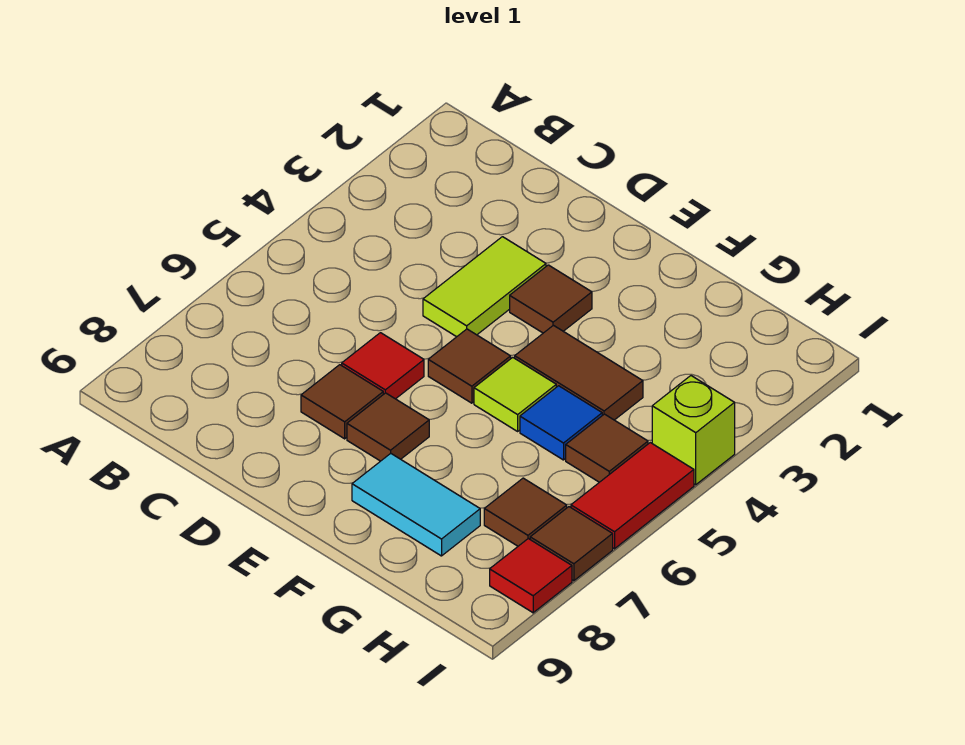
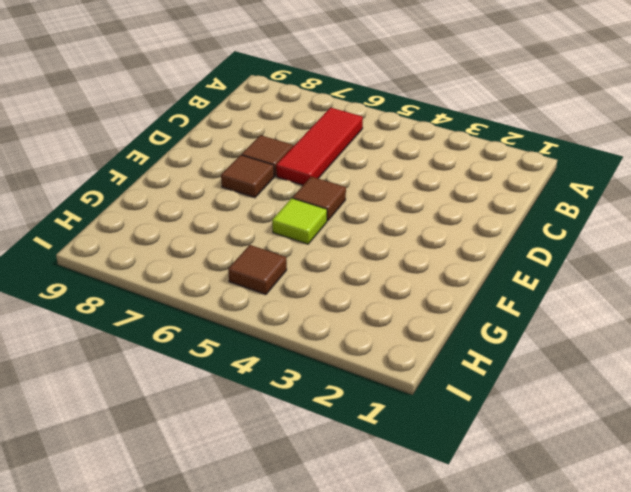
red tile B6:D6 level 1 -> red tile D6 level 1
none -> lime tile D3:D4 level 1
none -> brown tile E3 level 1
none -> brown tile F4:G4 level 1

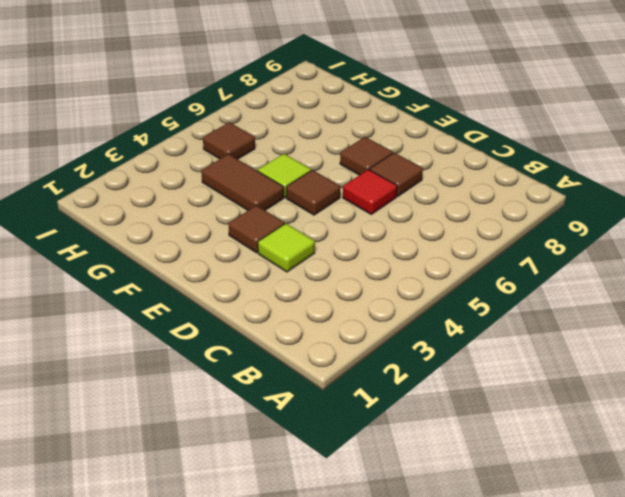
lime tile D3 level 1 -> lime tile D3:D4 level 1
none -> cyan tile F8:G8 level 1
none -> blue tile G5 level 1
none -> brown tile H7 level 1

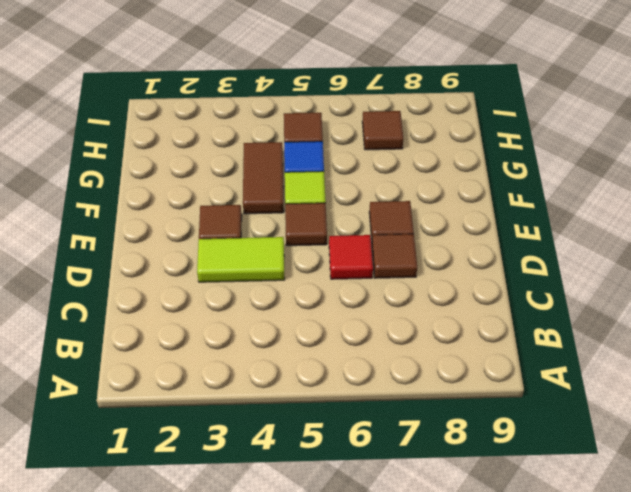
none -> cyan tile F8:G8 level 1
none -> lime brick I4 level 1
none -> red tile I5:I6 level 1

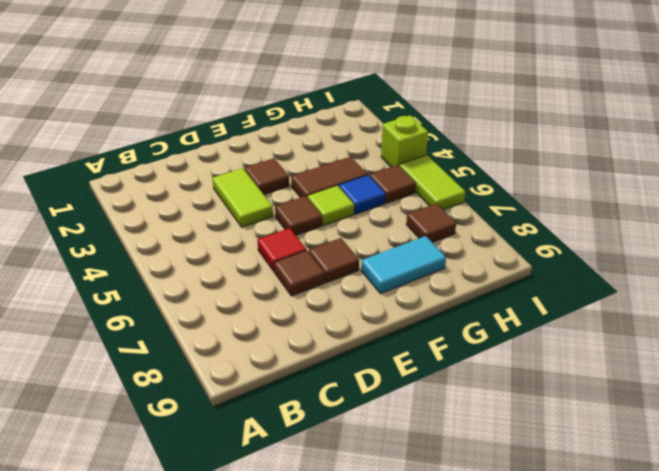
lime tile I5:I6 level 1 -> red tile I5:I6 level 1
none -> brown tile I7 level 1
none -> red tile I8 level 1

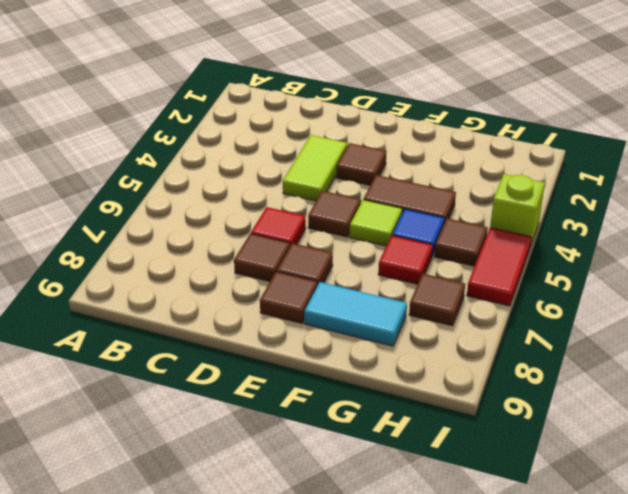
brown tile E8 level 1 -> brown tile I7 level 1
red tile G6 level 1 -> red tile I8 level 1

